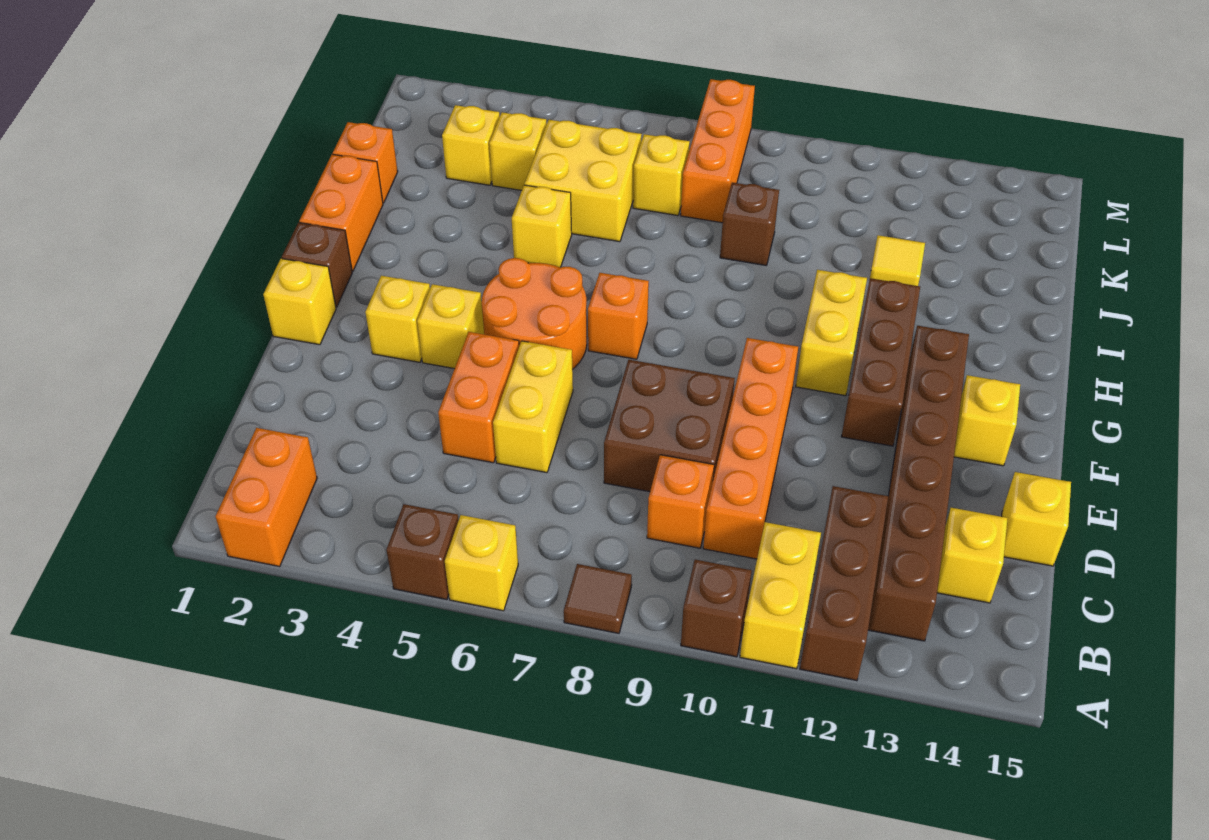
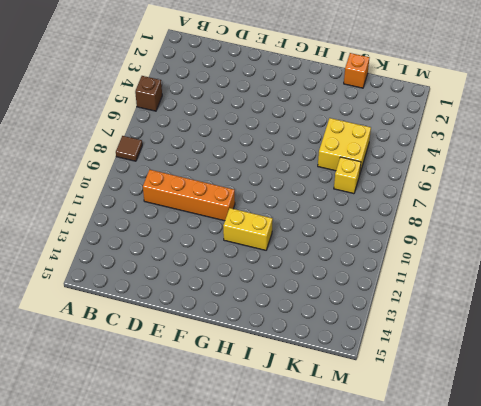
none -> orange brick A2:B2 level 1
none -> yellow brick A6 level 1
none -> brown brick A10 level 1
none -> yellow brick A11:B11 level 1

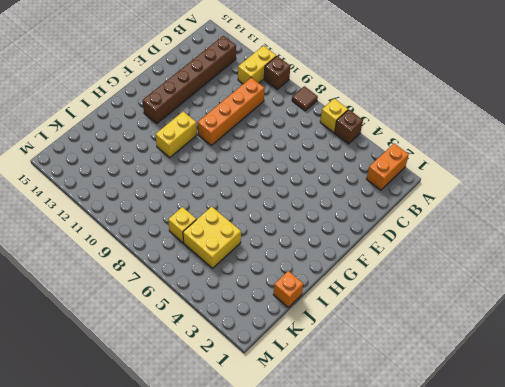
none -> brown brick A12:C12 level 1
none -> orange brick C9 level 1
none -> yellow brick C14 level 1
none -> orange brick D5:E5 level 1

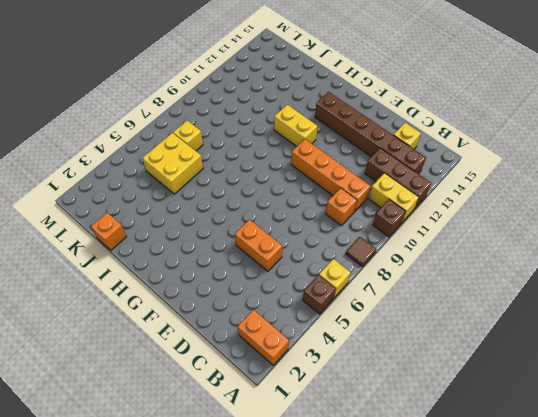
none -> yellow brick D6:E6 level 1
none -> brown brick D8:E9 level 1
none -> yellow brick D15 level 1
none -> yellow brick F1 level 1

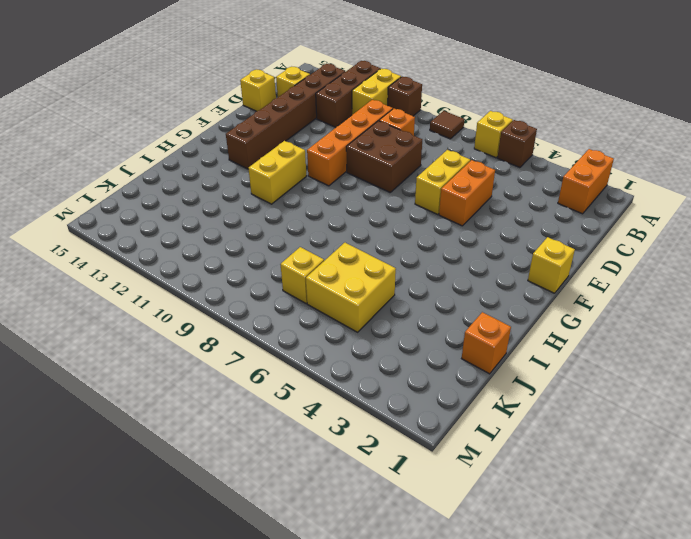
none -> yellow brick F3 level 1
none -> yellow brick F4 level 1
none -> orange round brick F5:G6 level 1
none -> brown brick F12:H12 level 1

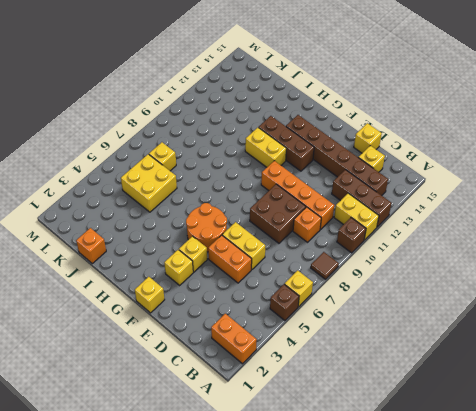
none -> yellow brick F14 level 1
none -> brown brick G1 level 1
none -> orange brick G7 level 1
none -> orange brick H1:I1 level 1

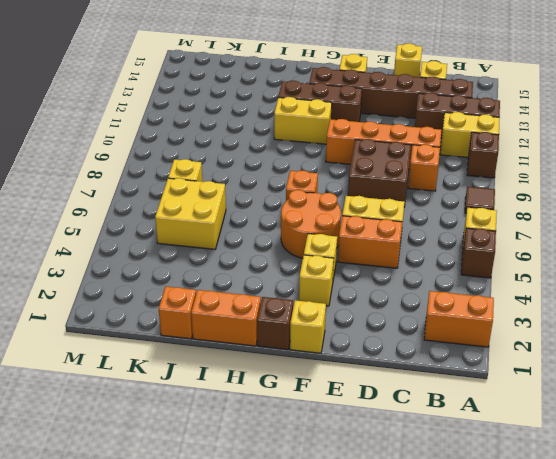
none -> yellow brick I5 level 1
none -> brown brick J9 level 1
none -> yellow tile J12 level 1
none -> yellow brick K3 level 1

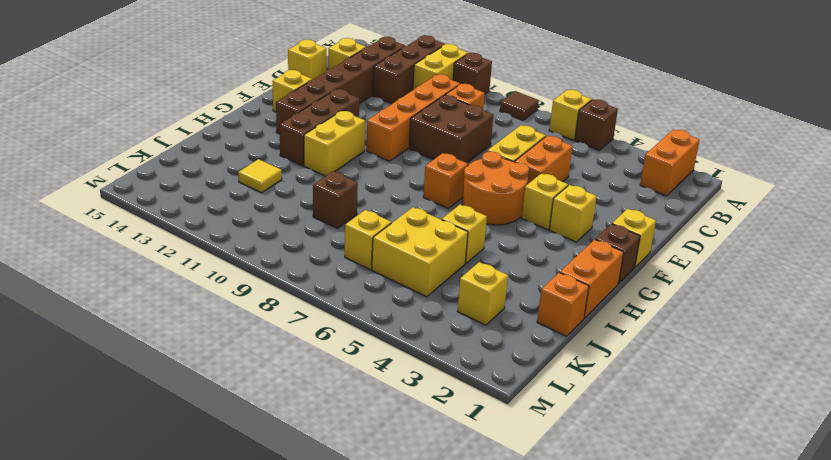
none -> yellow brick K4 level 1
none -> orange brick K8:M8 level 1

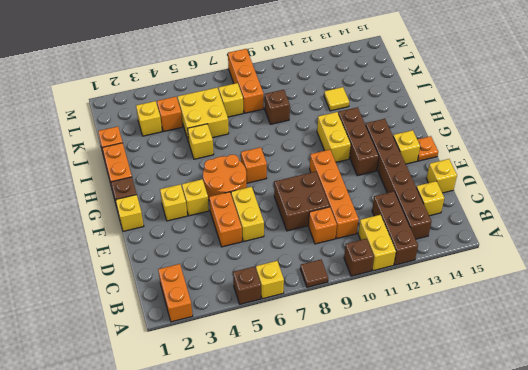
orange plate F15 level 1 -> none
orange brick K4 level 1 -> yellow brick K4 level 1

